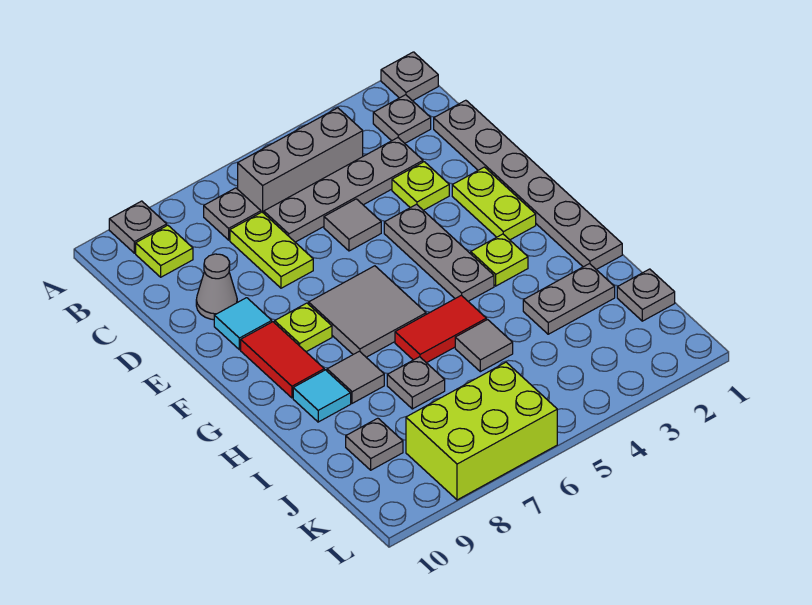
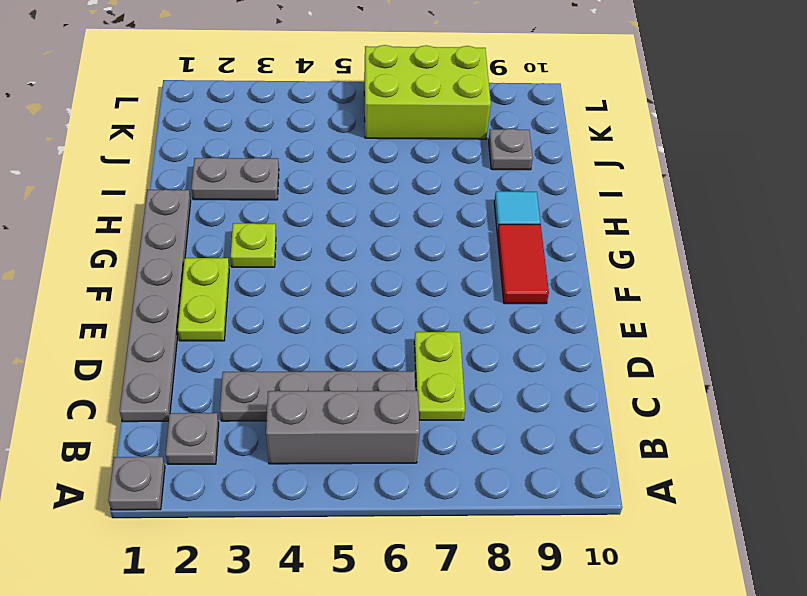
none -> grey plate A9 level 1
none -> grey plate B7 level 1
none -> lime plate B9 level 1

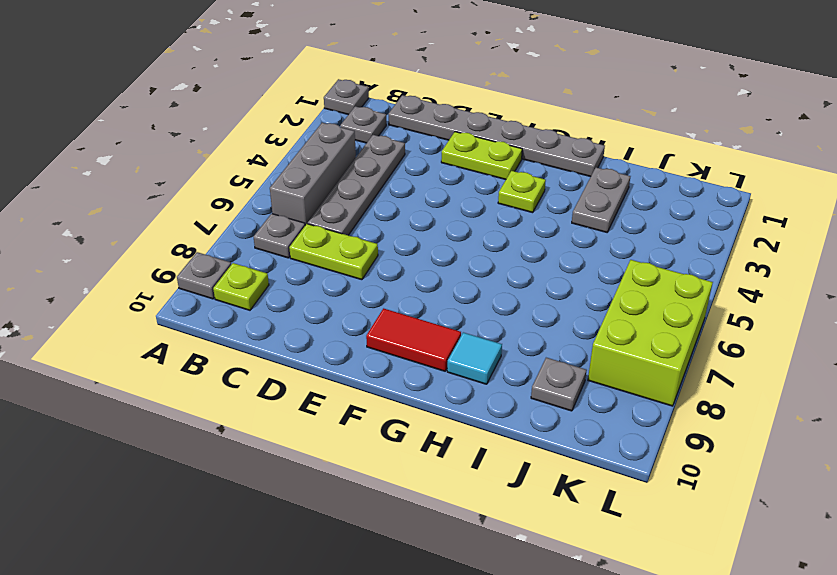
none -> lime plate D3 level 1
none -> grey tile D5 level 1
none -> grey cone D9 level 1

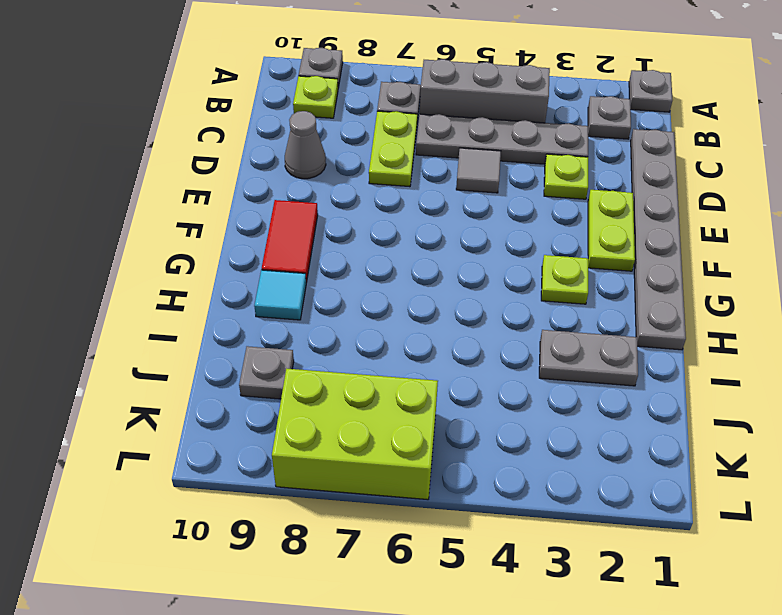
none -> grey plate E4:G4 level 1
none -> cyan tile E9 level 1
none -> grey tile F6:G7 level 1

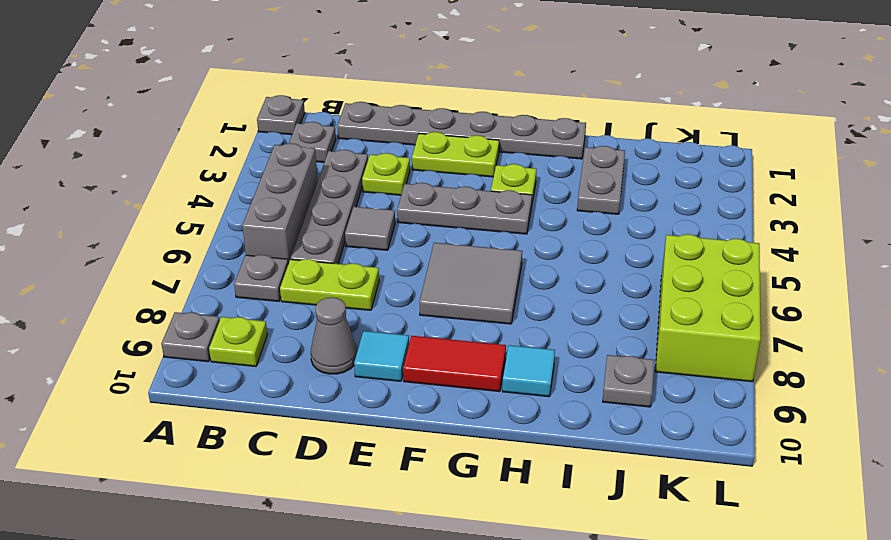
none -> lime plate F8 level 1
none -> red tile H5:H6 level 1
none -> grey tile H8 level 1

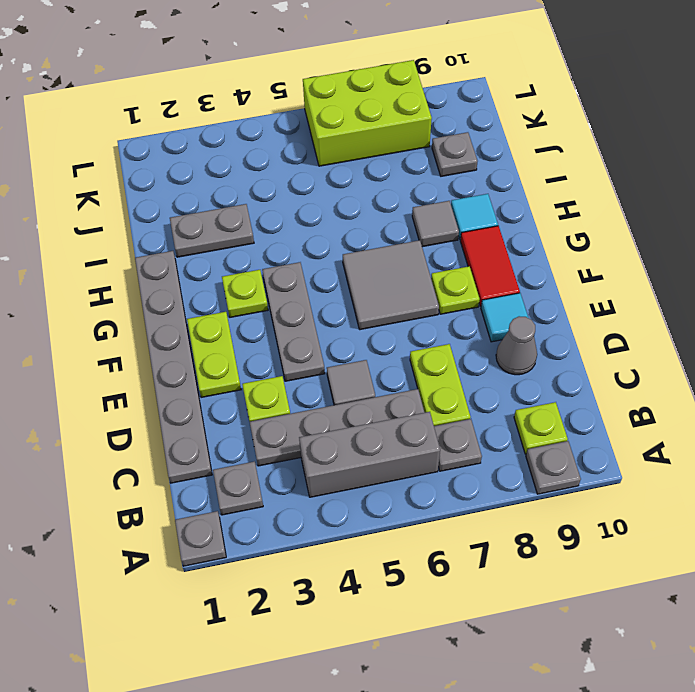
none -> red tile H5:H6 level 1
none -> grey tile I5 level 1
none -> grey plate I7 level 1

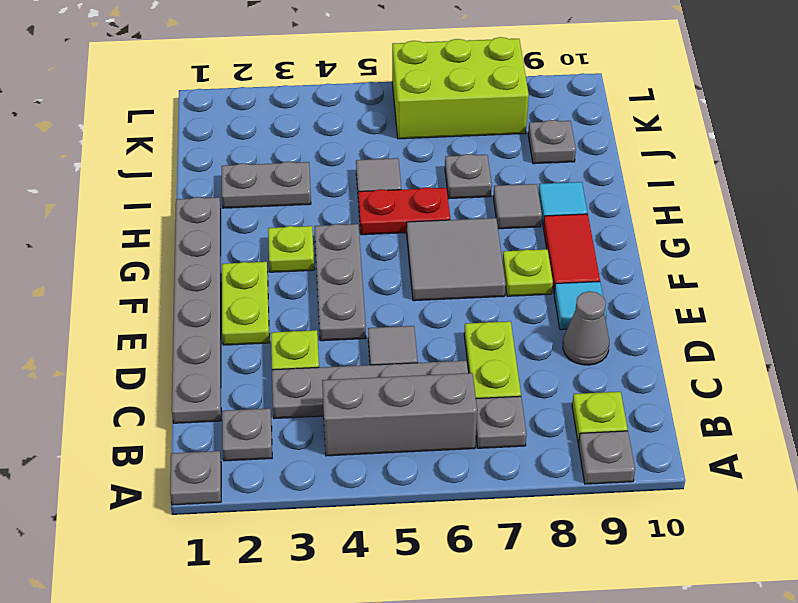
red plate H5:H6 level 1 -> red tile H5:H6 level 1
none -> grey plate J1 level 1

